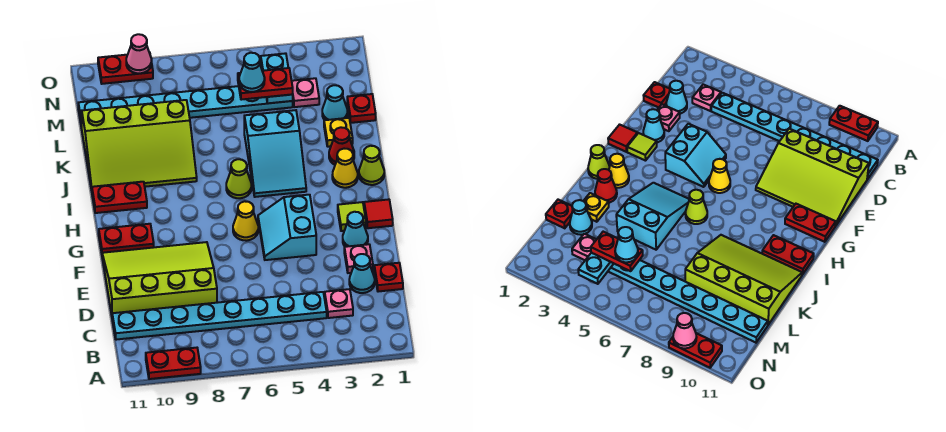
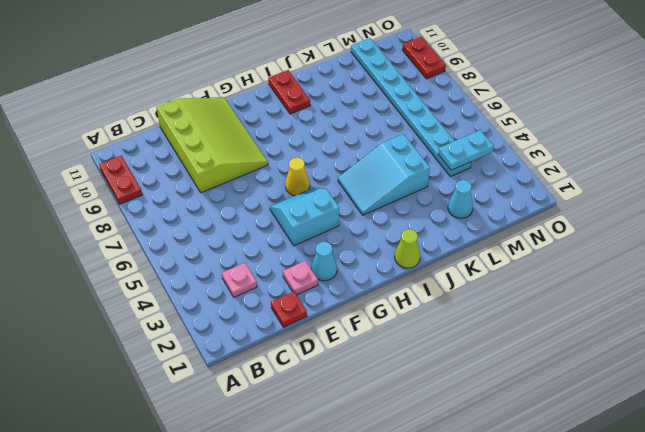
none -> cyan plate C4:C11 level 1
none -> cyan cone D2 level 1
none -> red tile G1 level 1
none -> lime tile G2 level 1

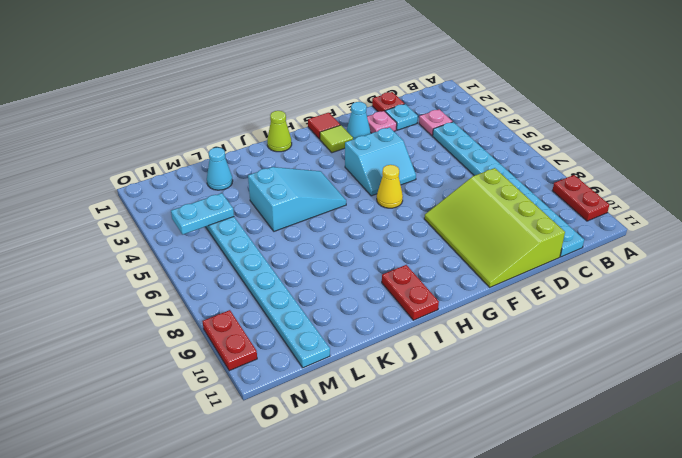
cyan plate D2 level 1 -> cyan cone D2 level 1
none -> red plate G10:G11 level 1
none -> yellow cone I2 level 1
none -> lime cone I6 level 1
none -> red cone J2 level 1

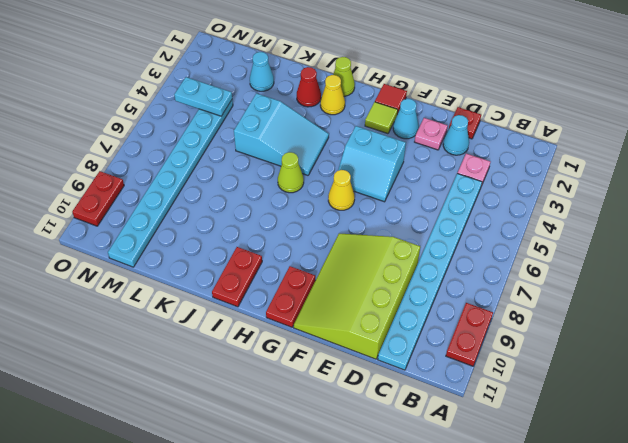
none -> lime slope J8:L11 level 1 top L
none -> yellow plate K2 level 1
none -> red plate L1 level 1
none -> pink plate M3 level 1

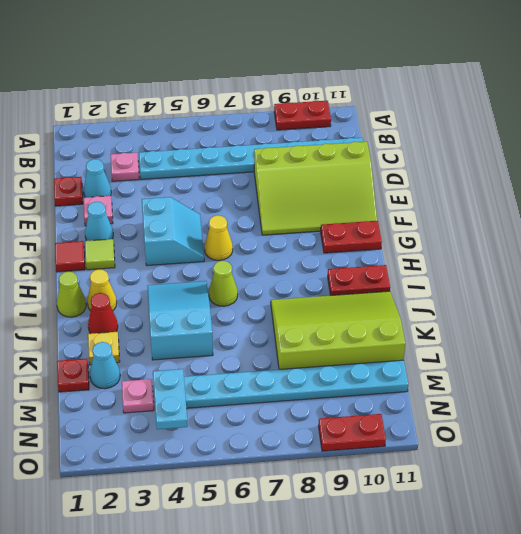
none -> pink cone O9 level 2
none -> red plate M4:M5 level 3
none -> cyan cone M5 level 4

